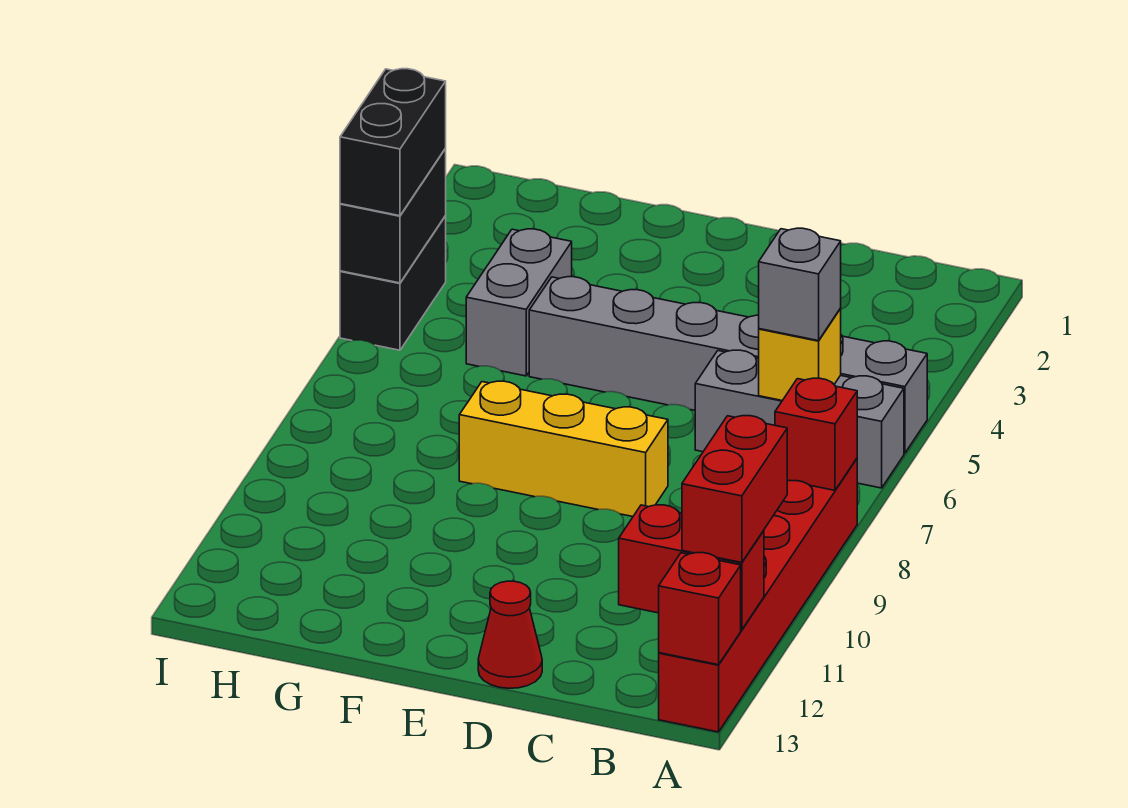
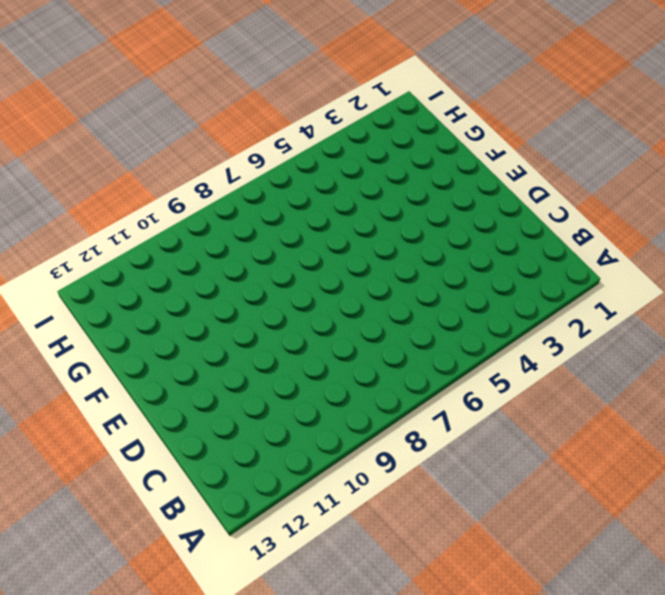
none -> grey brick A5:F5 level 1
none -> grey brick A6:C6 level 1
none -> red brick A8:A13 level 1

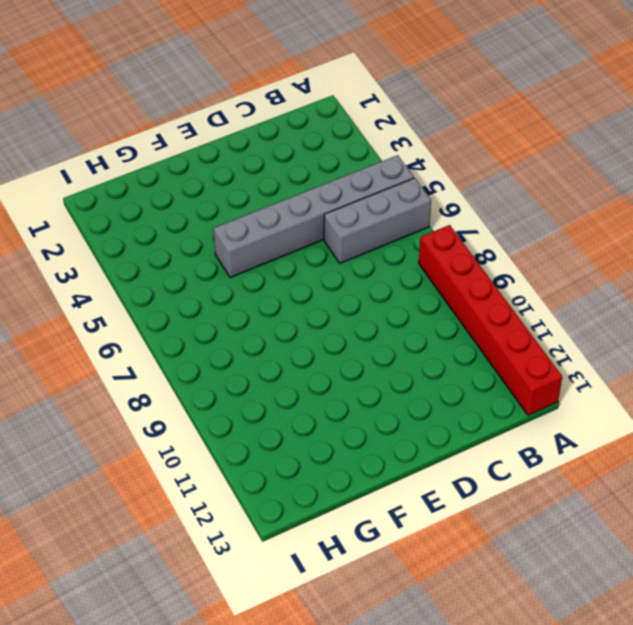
none -> yellow brick D8:F8 level 1
none -> red cone D13 level 1
none -> grey brick G4:G5 level 1

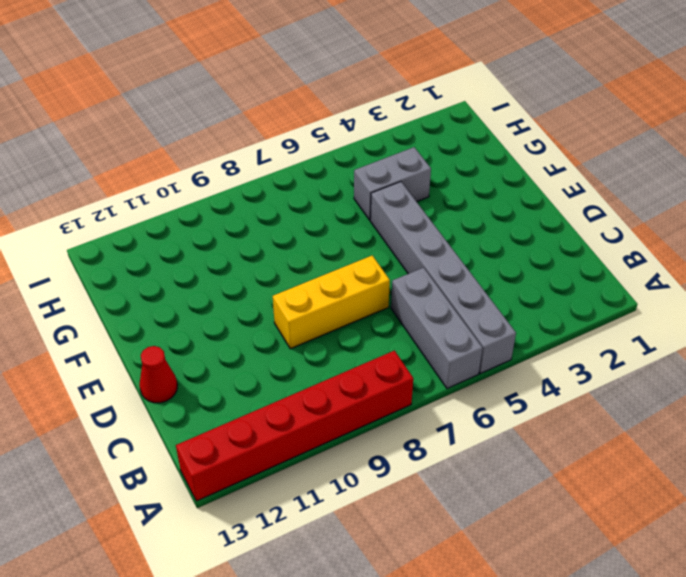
yellow brick D7:D9 level 1 -> yellow brick D8:F8 level 1
none -> black brick I4:I5 level 1
none -> red brick A8 level 2
none -> red brick A12:B12 level 2

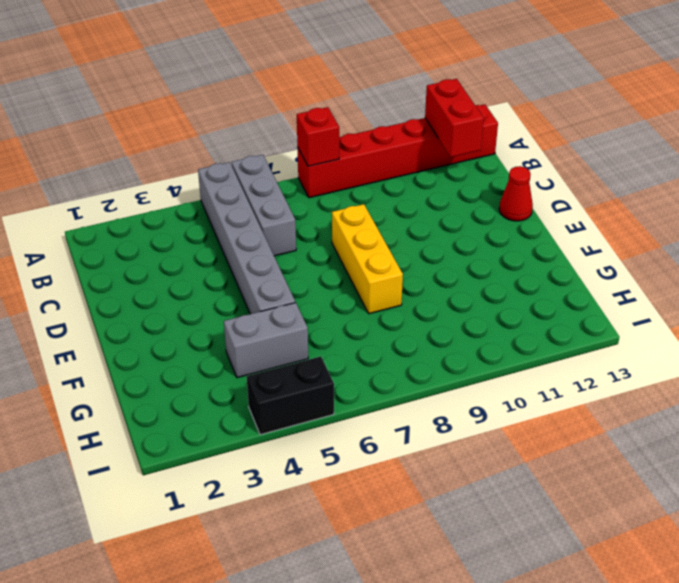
none -> red brick A13 level 2
none -> yellow brick B6 level 2
none -> black brick I4:I5 level 2

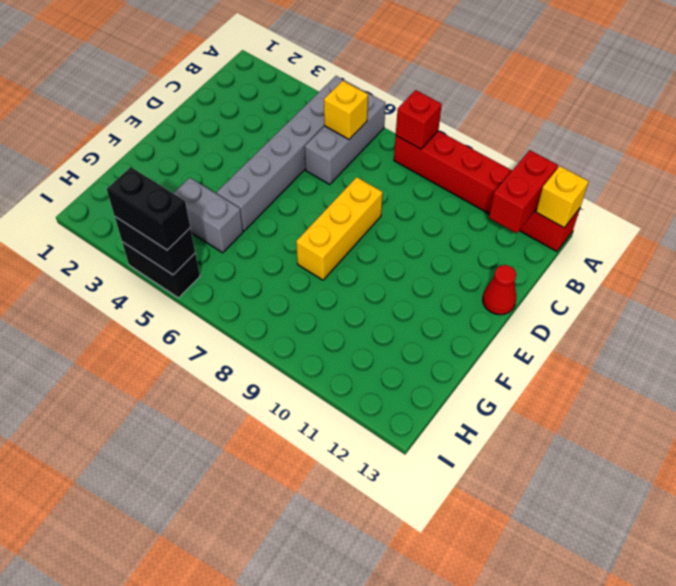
yellow brick A13 level 2 -> red brick A13 level 2
none -> red brick A11:A12 level 3
none -> grey brick B6 level 3

